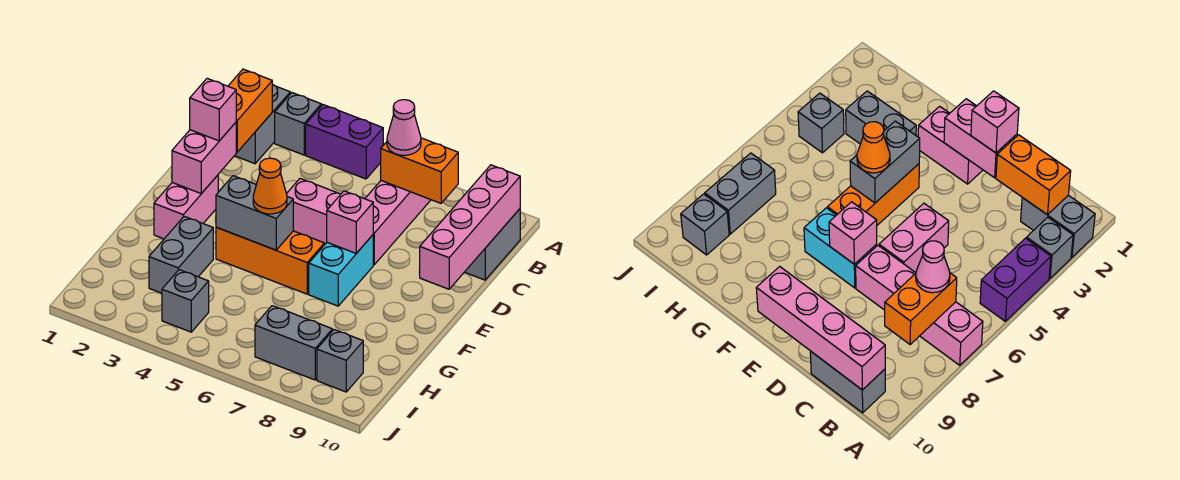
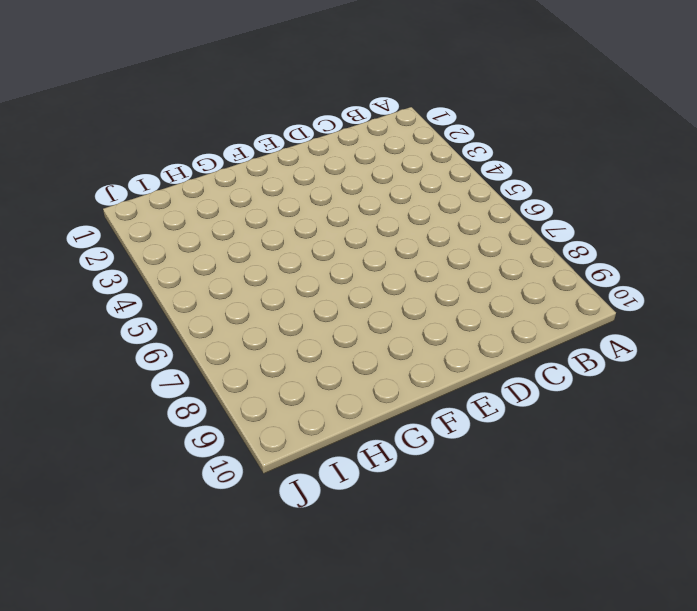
none -> grey brick A2:B2 level 1
none -> grey brick A3 level 1
none -> purple brick A4:A5 level 1

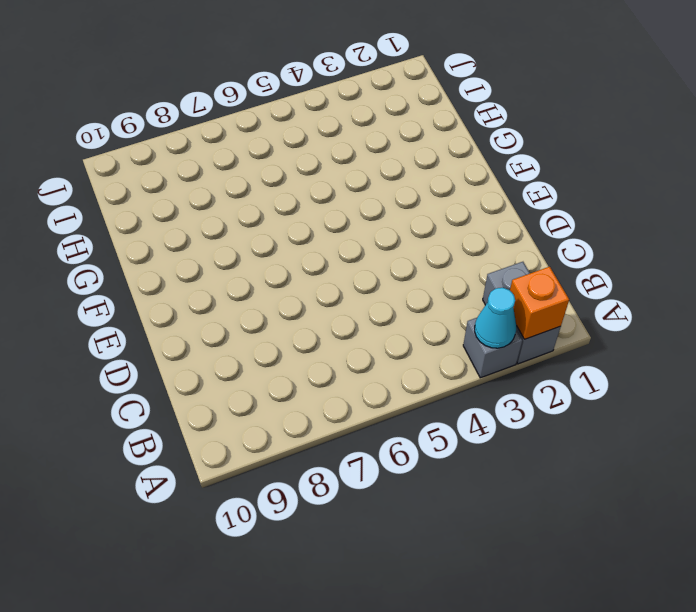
orange brick A2 level 2 -> none
cyan cone A3 level 2 -> none
none -> purple brick A4:A5 level 1
none -> pink brick A7:D7 level 1
none -> grey brick B10:C10 level 1

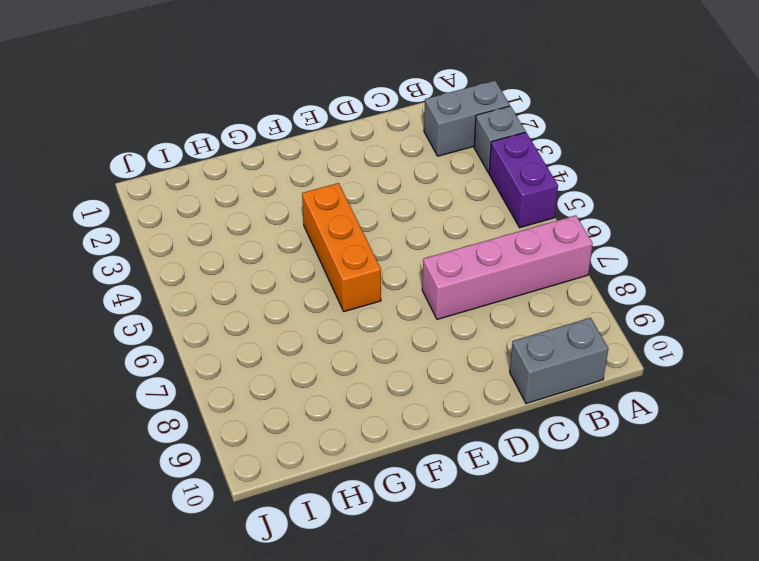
none -> pink brick D5:D6 level 1
none -> pink brick E2:F2 level 1
none -> cyan brick E7:F7 level 1

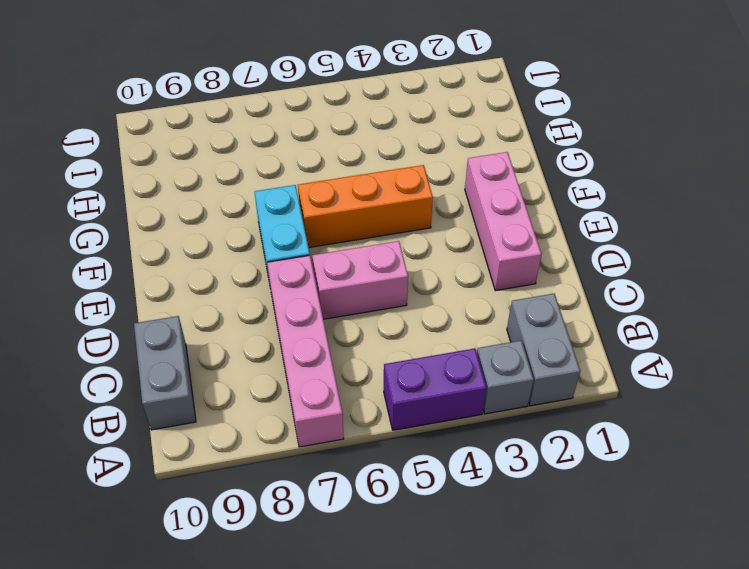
pink brick D2:F2 level 1 -> pink brick E2:F2 level 1
none -> grey brick G3:H3 level 1
none -> grey brick I4 level 1
none -> grey brick I7:I8 level 1

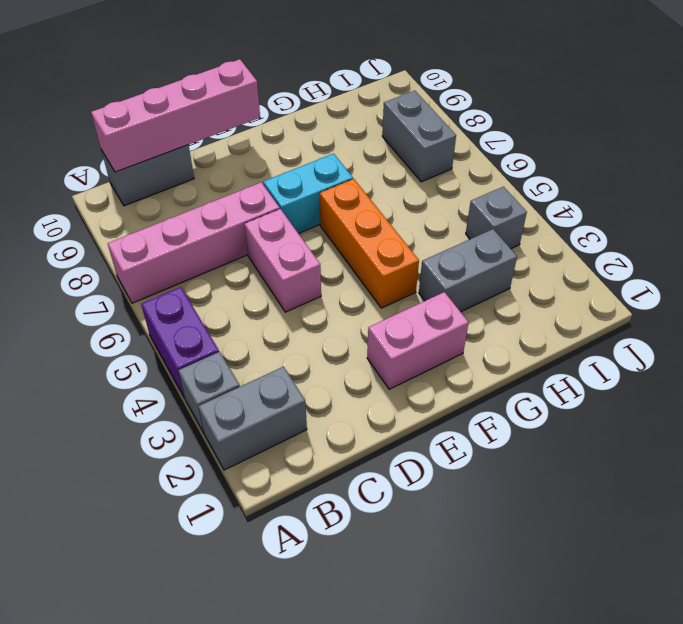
none -> grey brick I9 level 1
none -> orange brick B2:C2 level 2
none -> orange brick B7:B8 level 2

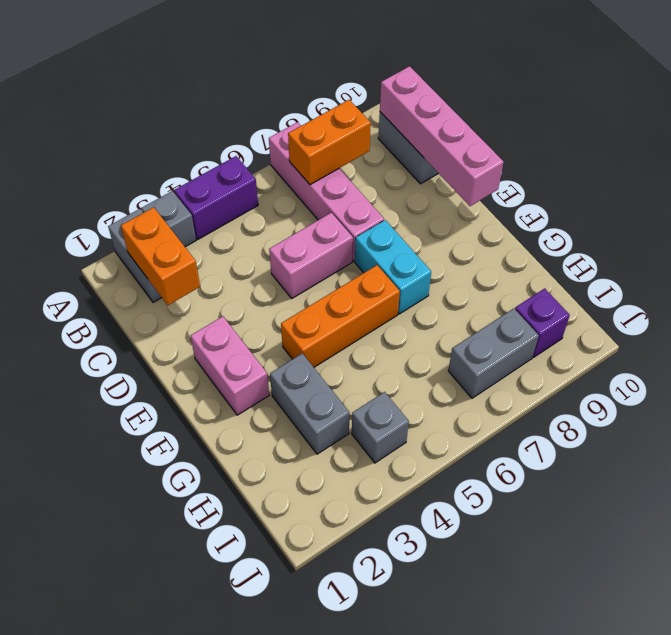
purple brick I9 level 1 -> grey brick I9 level 1
none -> pink brick D2:E2 level 2
none -> pink brick E7 level 2
none -> grey brick F4:F5 level 2

